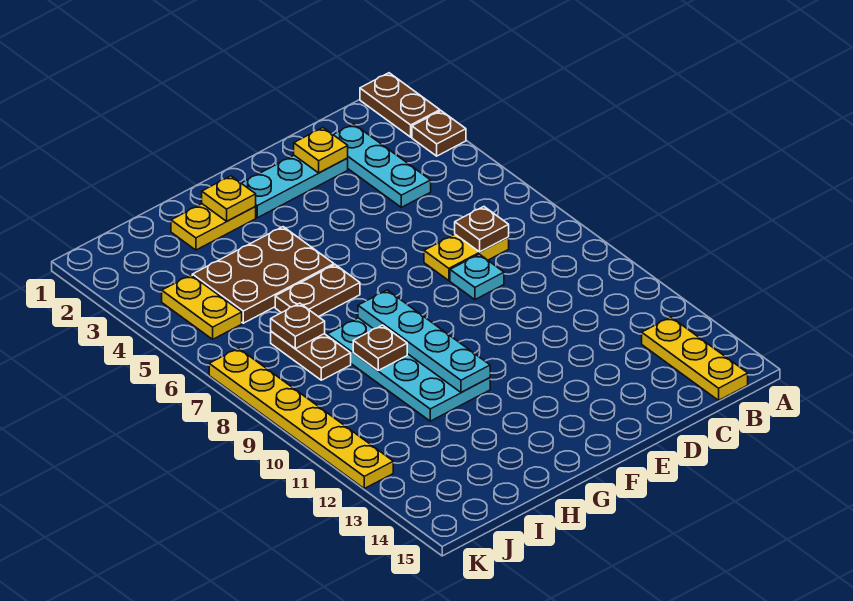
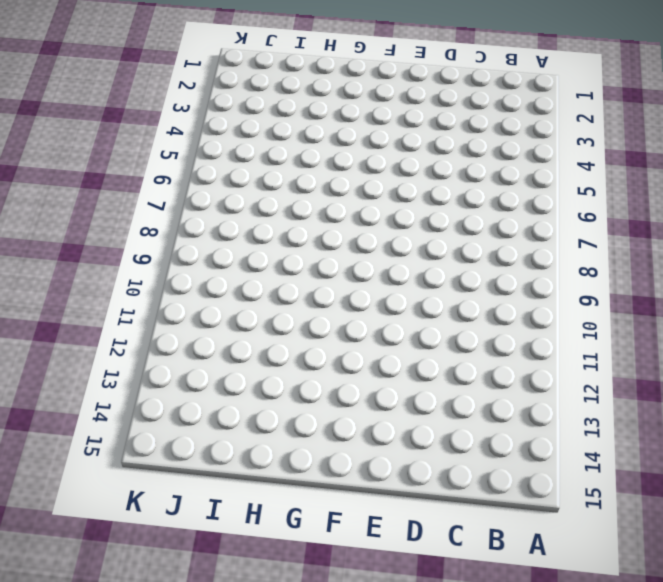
none -> brown plate A1:A2 level 1
none -> brown plate A3 level 1
none -> yellow plate B13:B15 level 1

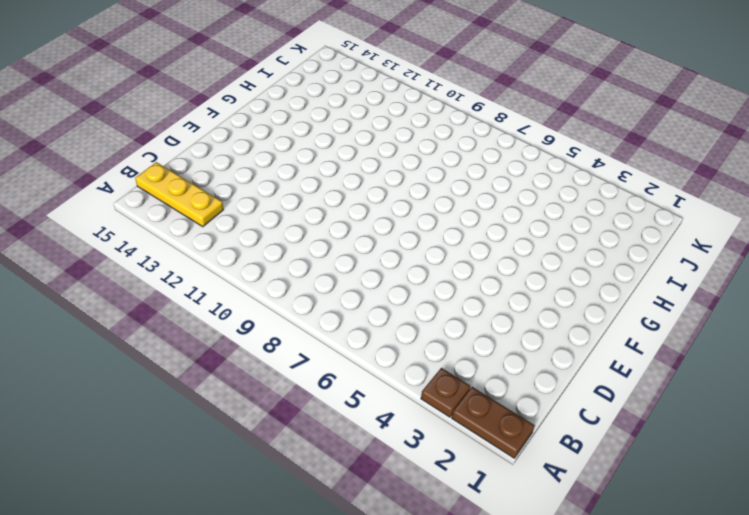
none -> cyan plate C2:C4 level 1
none -> yellow plate C7:D7 level 1
none -> cyan plate D2:F2 level 1

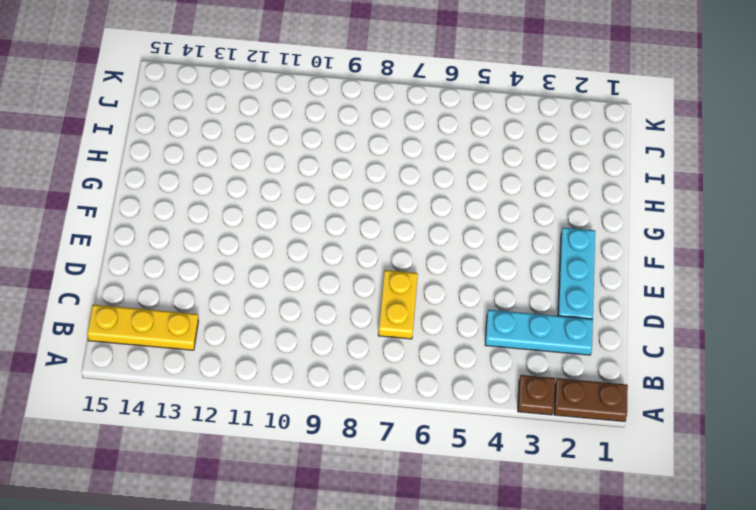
none -> cyan plate D8 level 1
none -> yellow plate G2:H2 level 1
none -> brown plate G4:I5 level 1

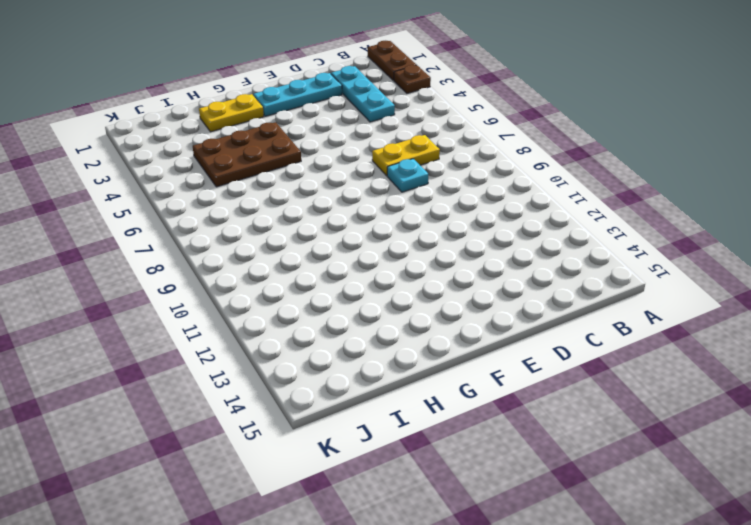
none -> yellow plate B13:B15 level 1
none -> brown plate G6:H6 level 1
none -> cyan plate G8:H11 level 1

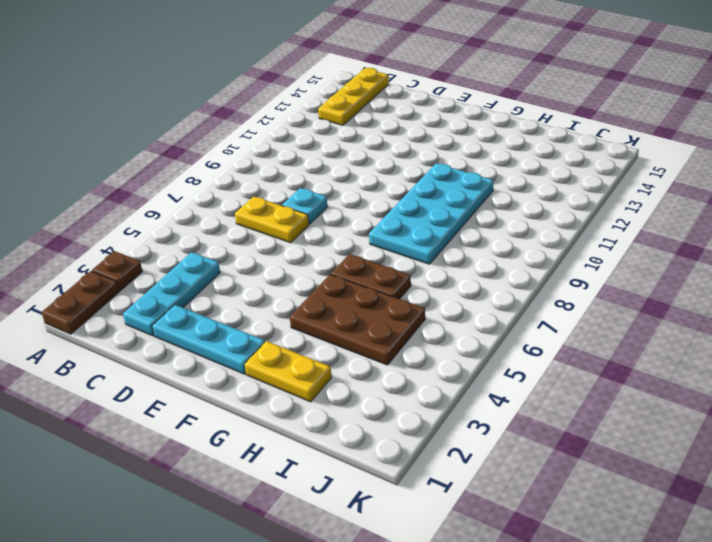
none -> brown plate I7:I8 level 1
none -> yellow plate J4:J5 level 1
none -> yellow plate K7:K12 level 1

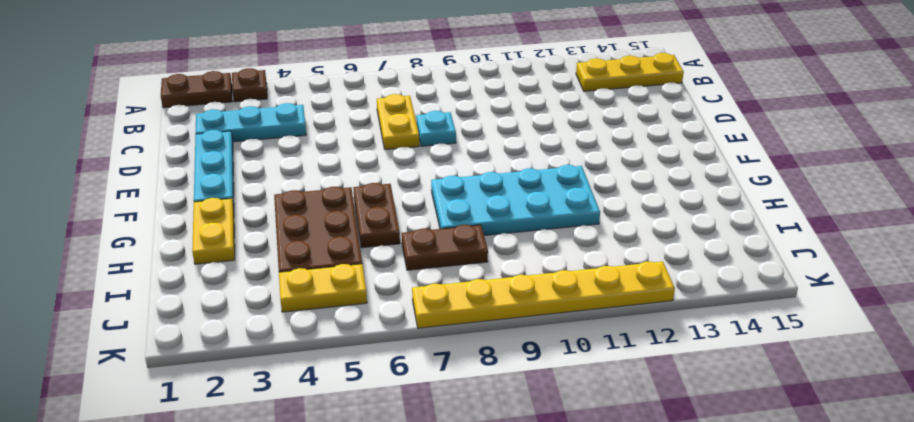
none -> brown plate C7 level 2
none -> yellow plate D2 level 2
none -> yellow plate G2 level 2

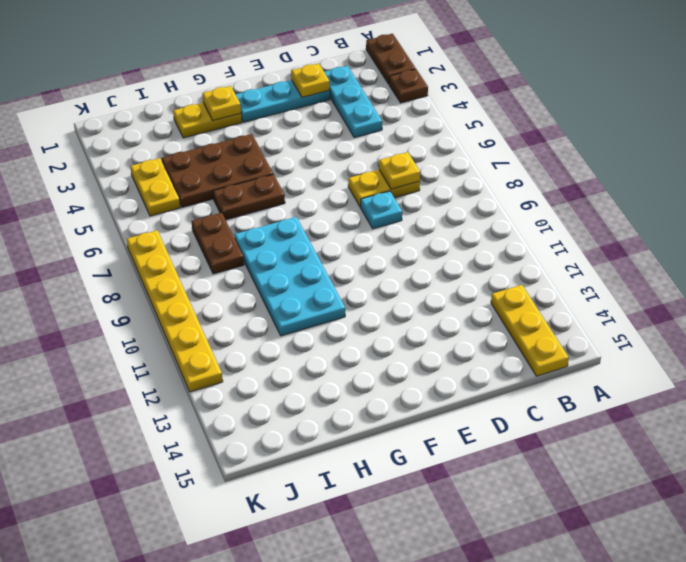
yellow plate C7 level 2 -> brown plate C7 level 2
none -> cyan plate G8:G11 level 2
none -> brown plate H9 level 2
none -> brown plate I7 level 2

